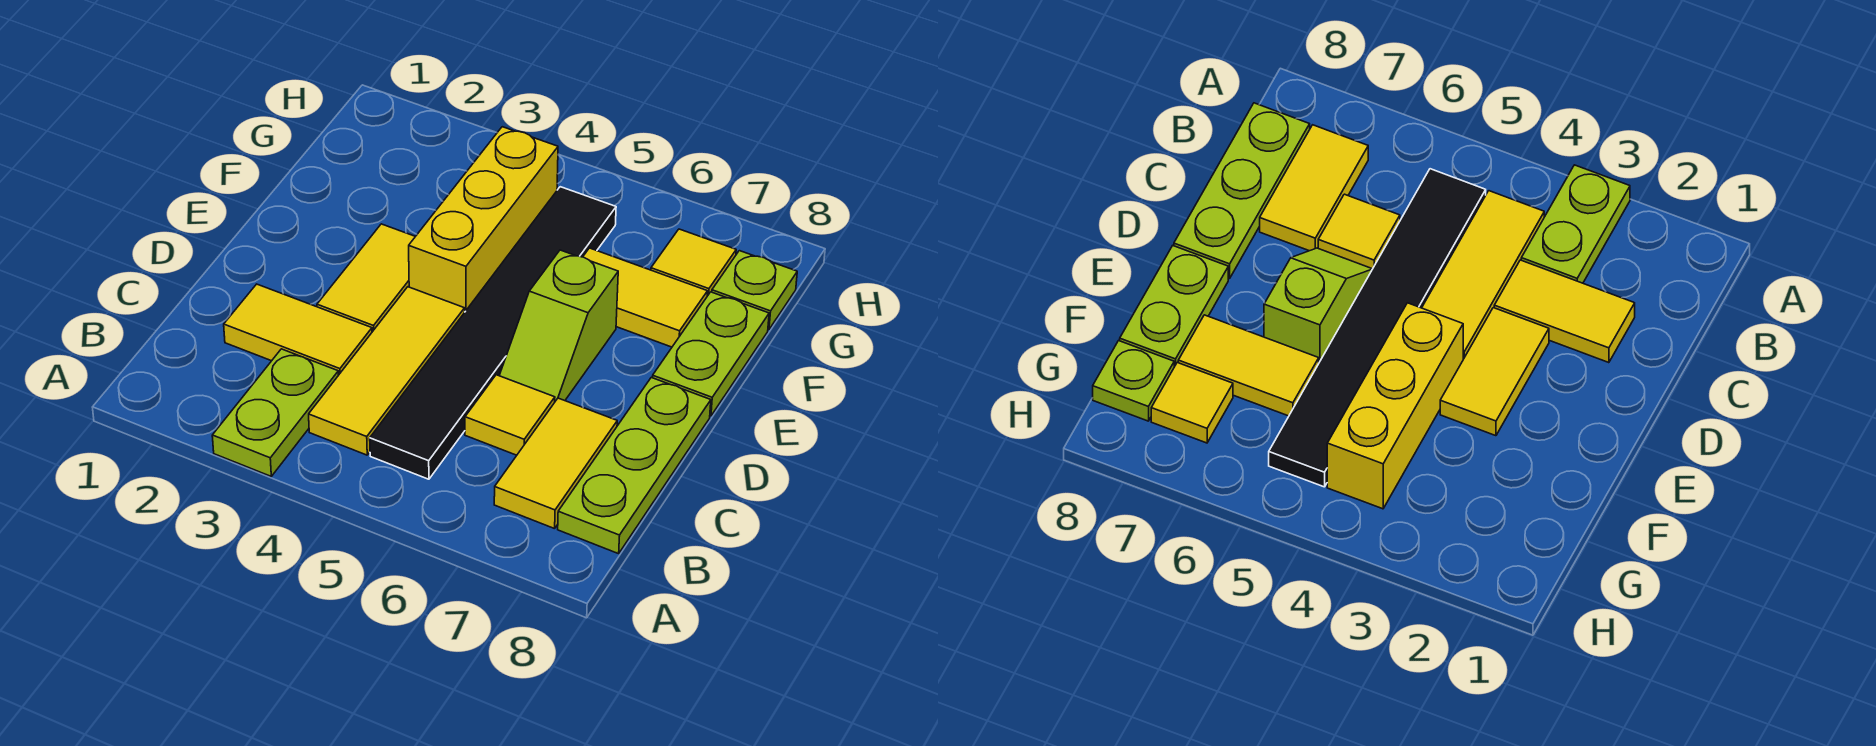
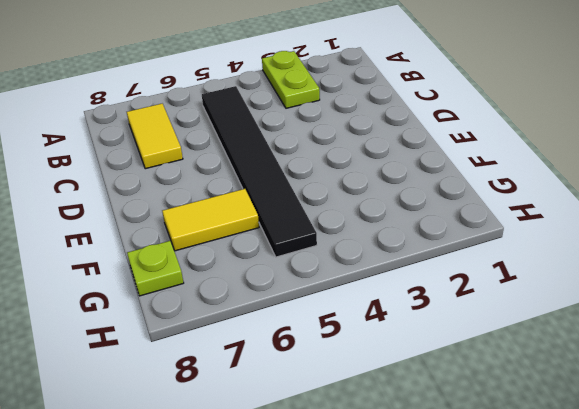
none -> yellow tile B4:D4 level 1
none -> lime plate B8:D8 level 1
none -> yellow tile C2:C3 level 1

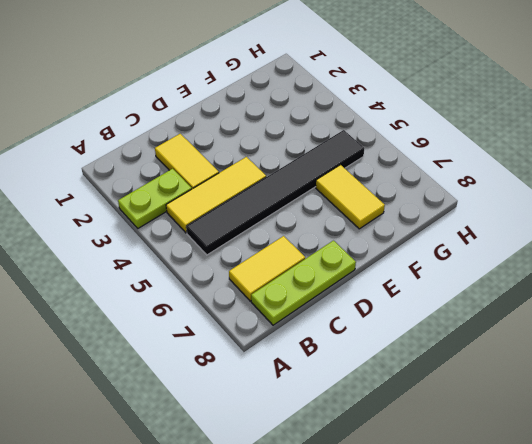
none -> yellow tile C6 level 1
none -> yellow tile D3:E3 level 1
none -> lime slope D6:E6 level 1 top E

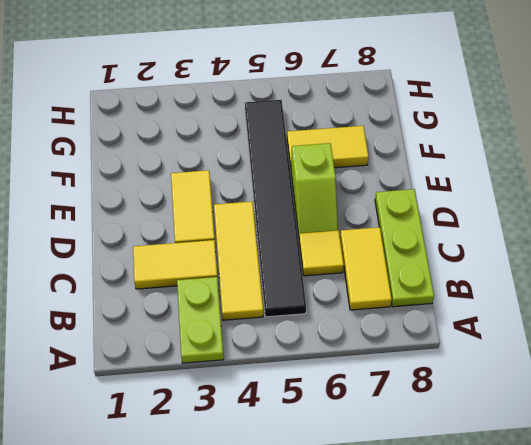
none -> yellow brick E4:G4 level 1
none -> lime plate E8:F8 level 1
none -> yellow tile G7 level 1

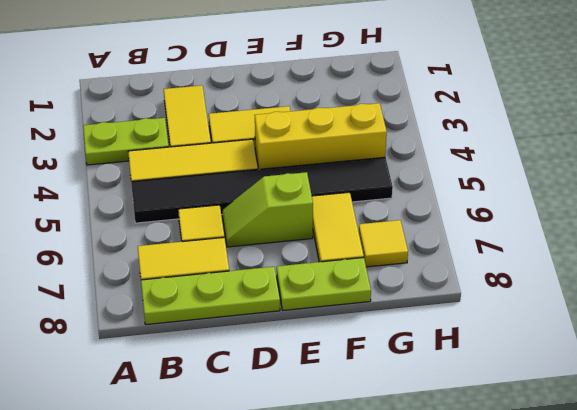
none -> lime plate G8 level 1

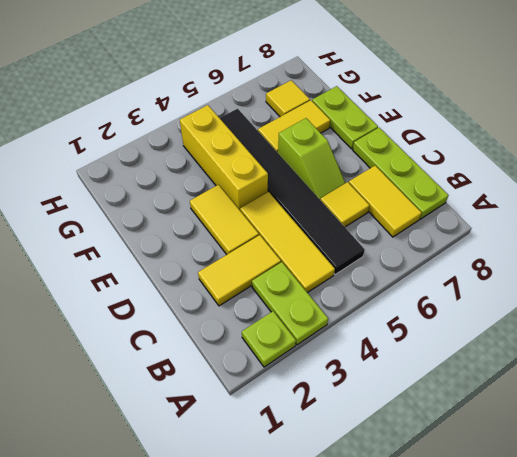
lime plate A2 level 1 -> lime plate G8 level 1

